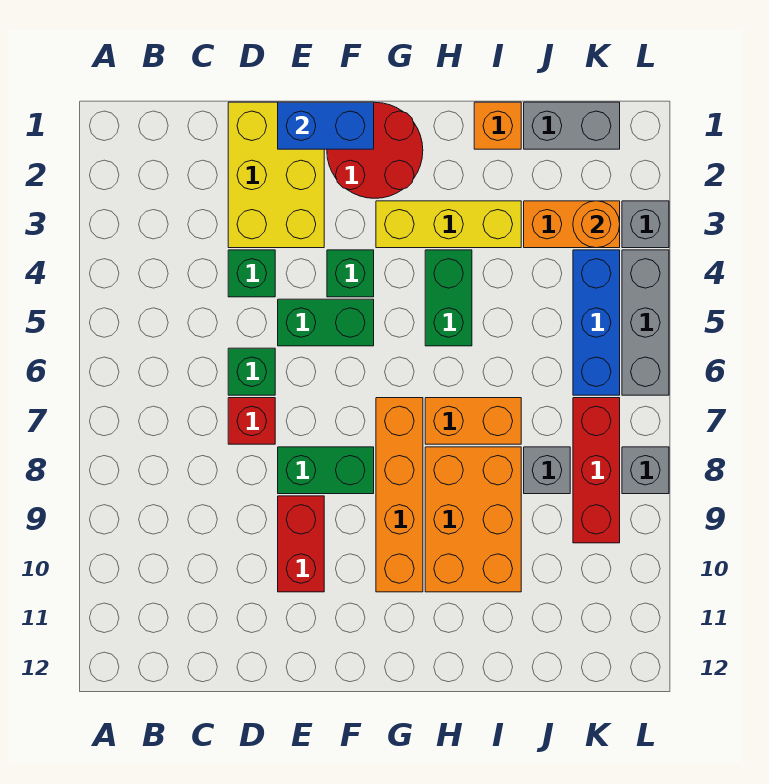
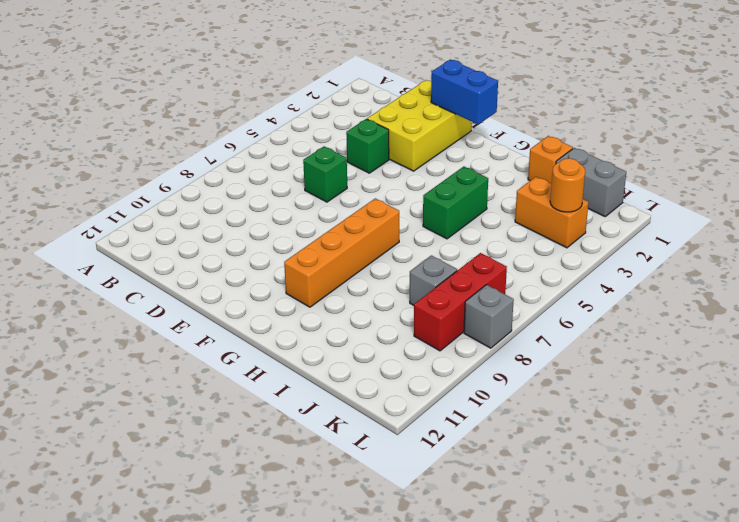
none -> red brick D7 level 1
none -> green brick E5:F5 level 1
none -> green brick E8:F8 level 1

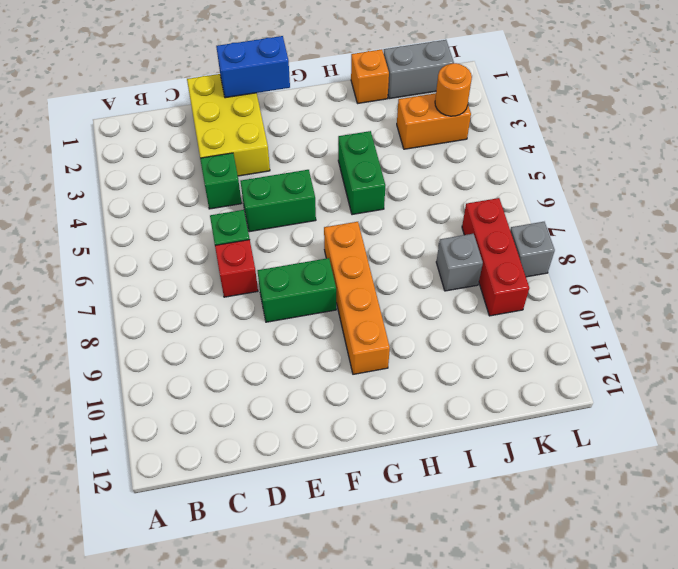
none -> red brick E9:E10 level 1
none -> red round brick F1:G2 level 1
none -> green brick F4 level 1

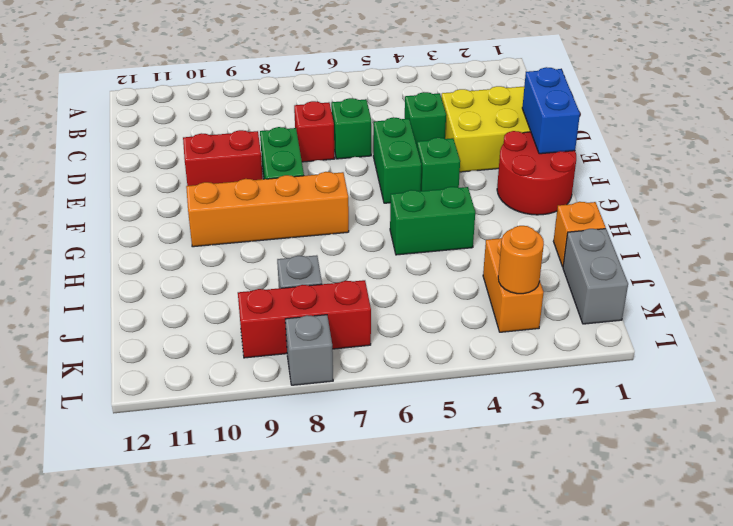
none -> yellow brick G3:I3 level 1
none -> orange brick H7:I7 level 1
none -> orange brick H8:I10 level 1

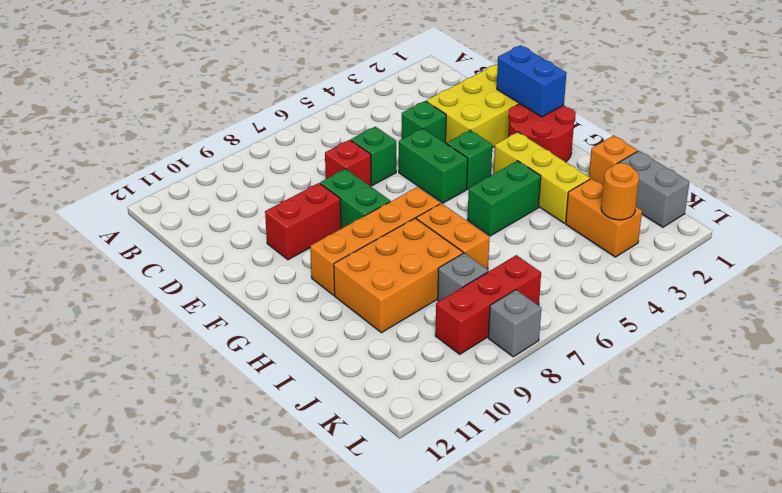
none -> blue brick K4:K6 level 1
none -> grey brick L3 level 1
none -> grey brick L4:L6 level 1

